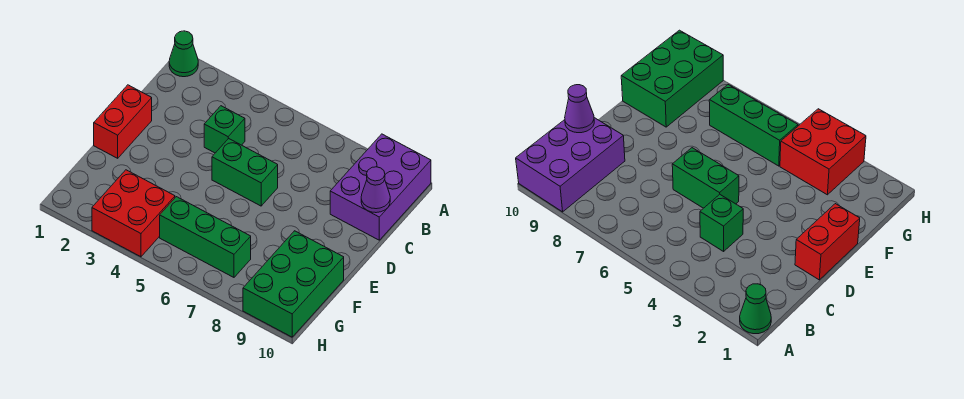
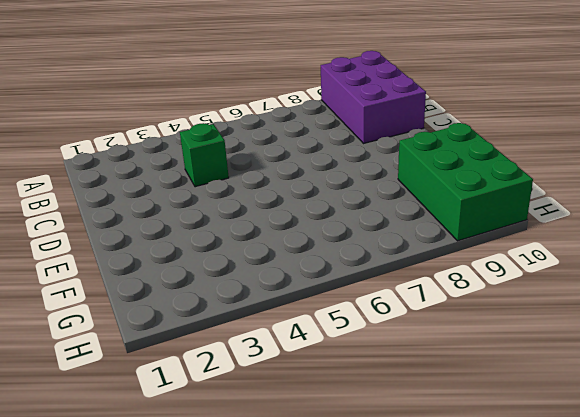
none -> green cone A1 level 1
none -> red brick D1:E1 level 1

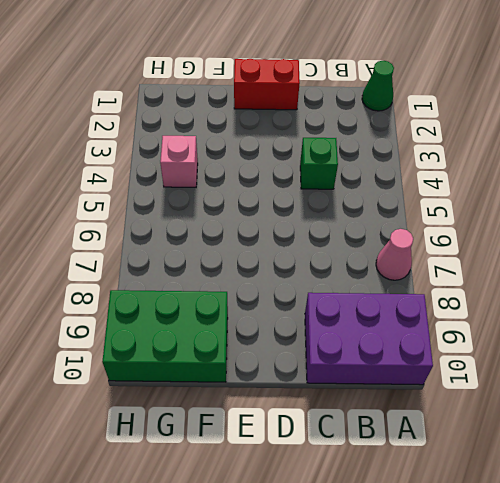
pink cone A7 level 1 -> none
pink brick G4 level 1 -> red brick G3:H4 level 1
none -> green brick D5:D6 level 1
none -> green brick G5:G7 level 1

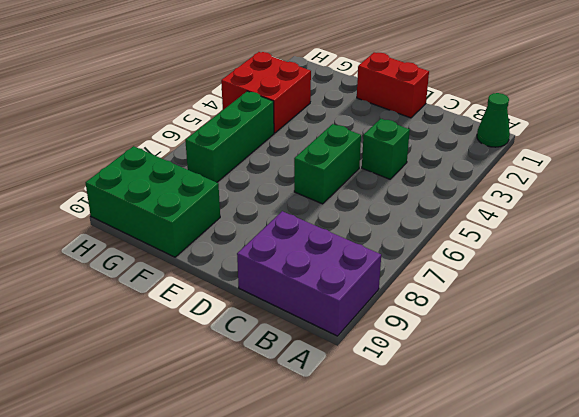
none -> purple cone C10 level 2

